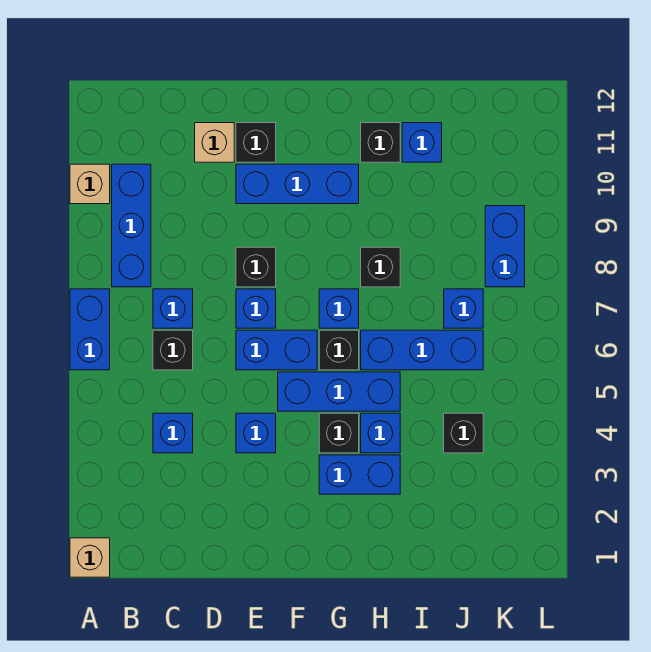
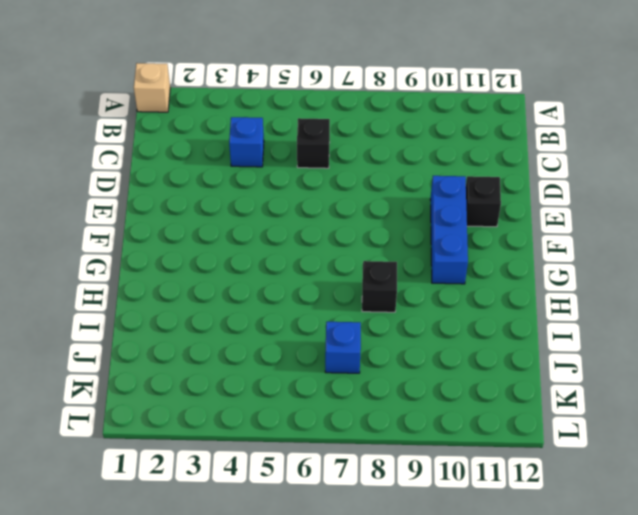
none -> blue brick A6:A7 level 1
none -> tan brick A10 level 1
none -> blue brick B8:B10 level 1

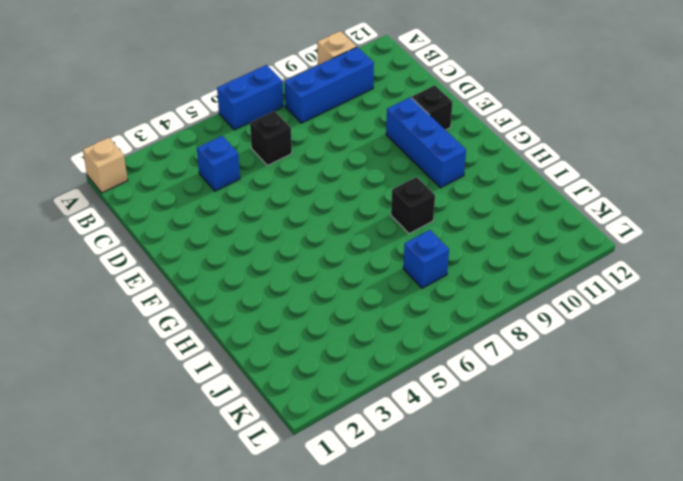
none -> blue brick C7 level 1
none -> tan brick D11 level 1
none -> blue brick E4 level 1

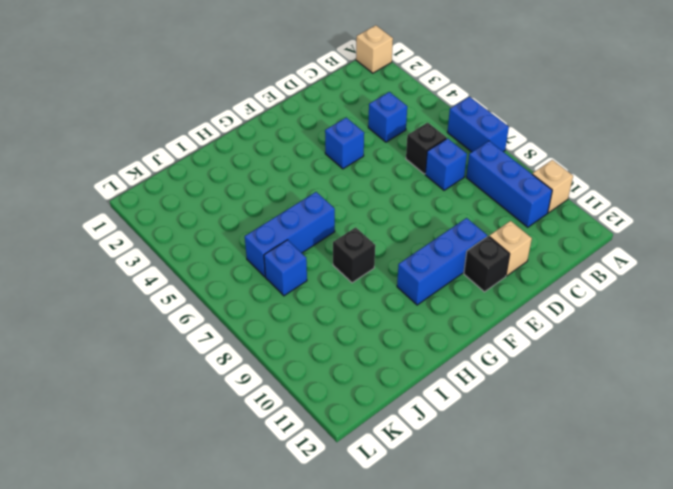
none -> blue brick E6:F6 level 1
none -> blue brick E7 level 1
none -> black brick E8 level 1

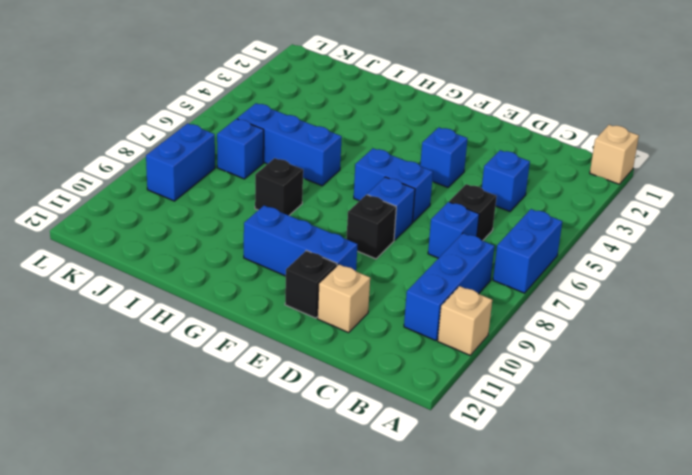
none -> blue brick F5:H5 level 1
none -> blue brick G3:H3 level 1
none -> black brick G4 level 1

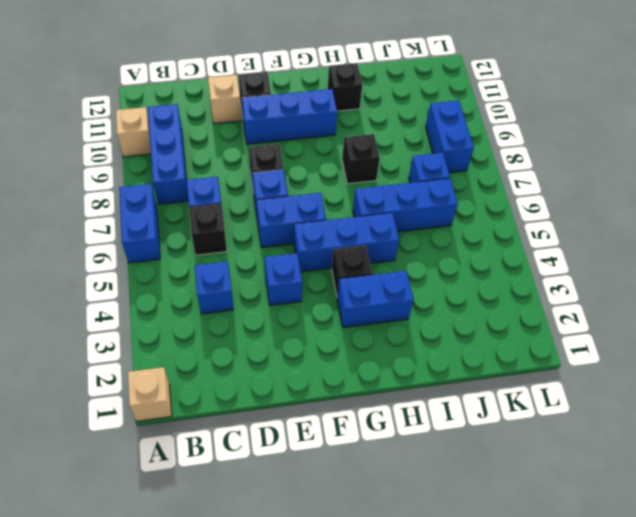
none -> black brick G6 level 1
none -> blue brick G7 level 1
none -> blue brick H4 level 1

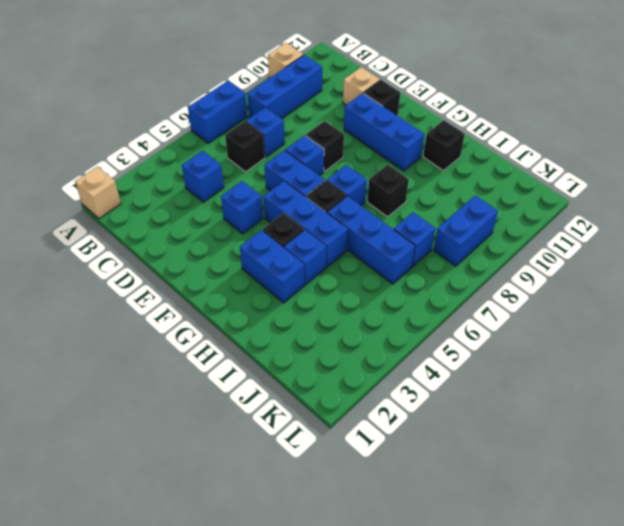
none -> blue brick I11 level 1
none -> black brick J4 level 1

